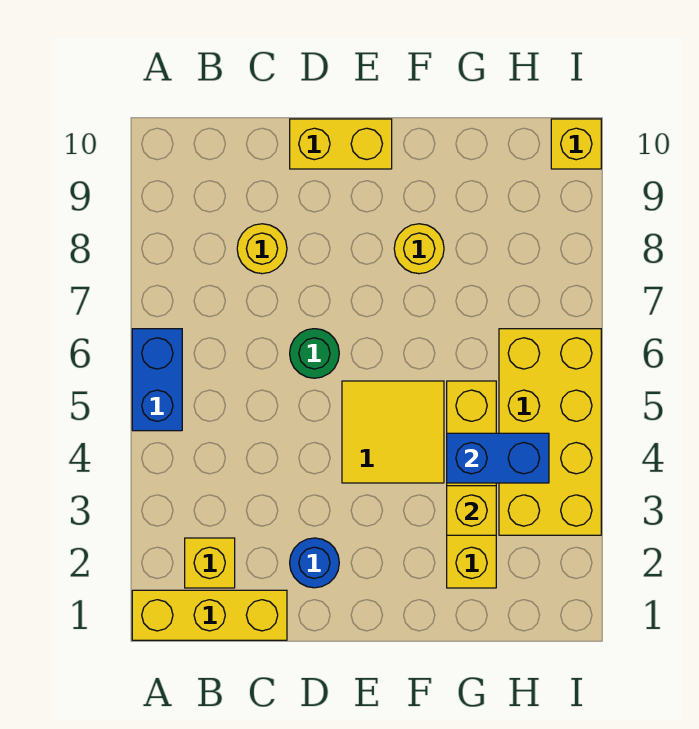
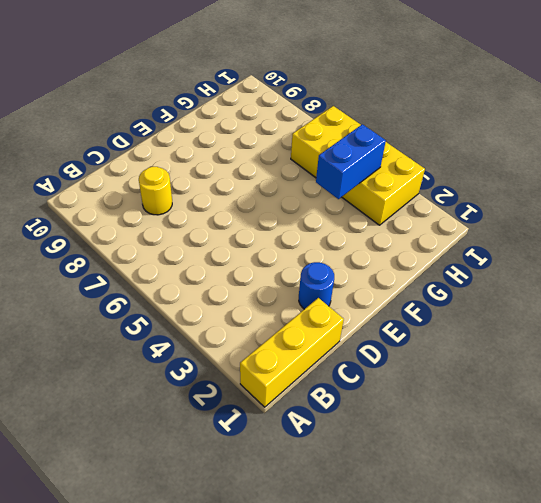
none -> blue brick A5:A6 level 1
none -> yellow brick B2 level 1
none -> green round brick D6 level 1

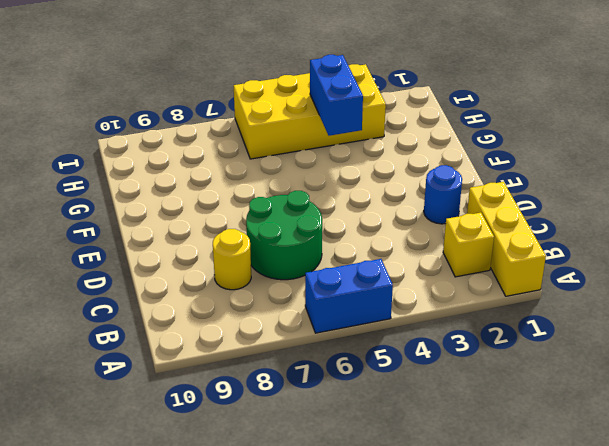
green round brick C6:D7 level 1 -> green round brick D6 level 1
none -> yellow brick D10:E10 level 1
none -> yellow tile E4:F5 level 1
none -> yellow round brick F8 level 1

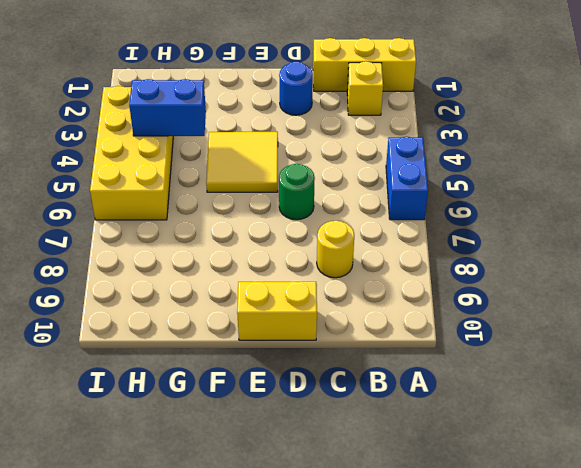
none -> yellow round brick F8 level 1
none -> yellow brick G2:G5 level 1
none -> yellow brick I10 level 1

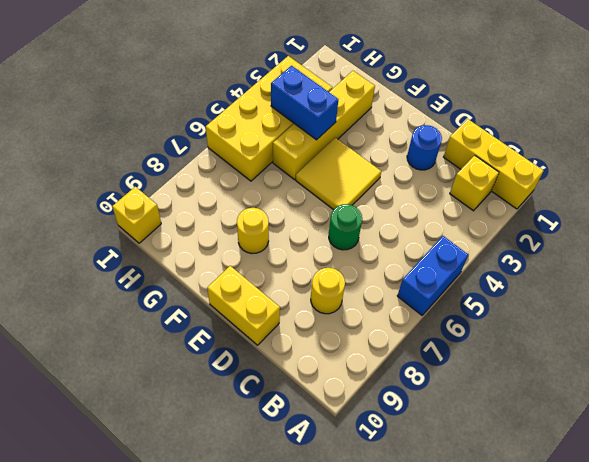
none -> yellow brick G3 level 2

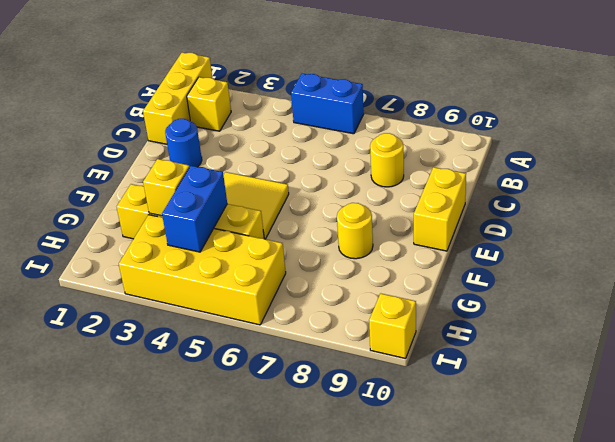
none -> green round brick D6 level 1

